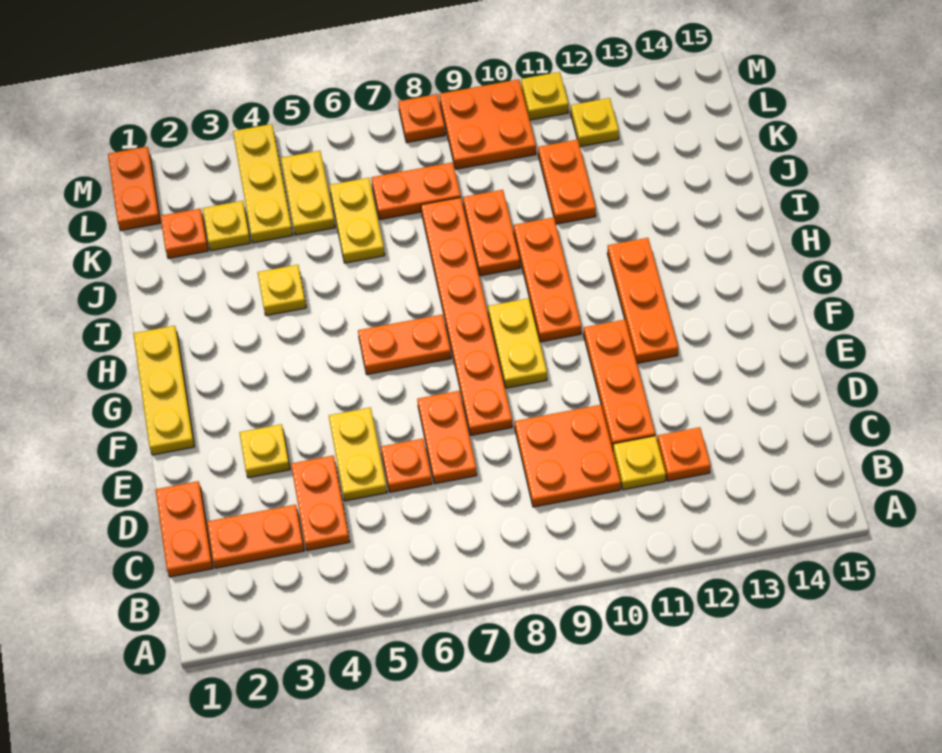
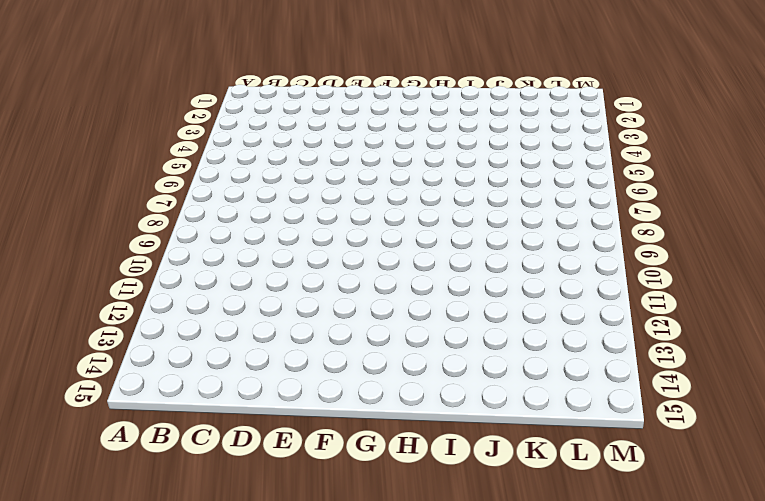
none -> orange plate C1:D1 level 1
none -> orange plate C2:C3 level 1
none -> orange plate C4:D4 level 1
none -> orange plate C9:D10 level 1

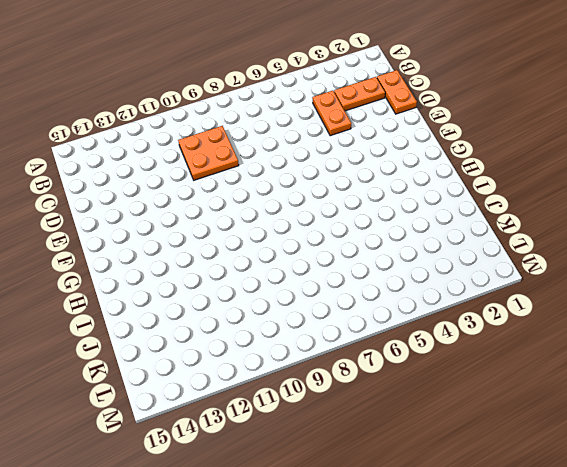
none -> yellow plate C11 level 1
none -> orange plate C12 level 1
none -> yellow plate D5:E5 level 1
none -> orange plate D6 level 1

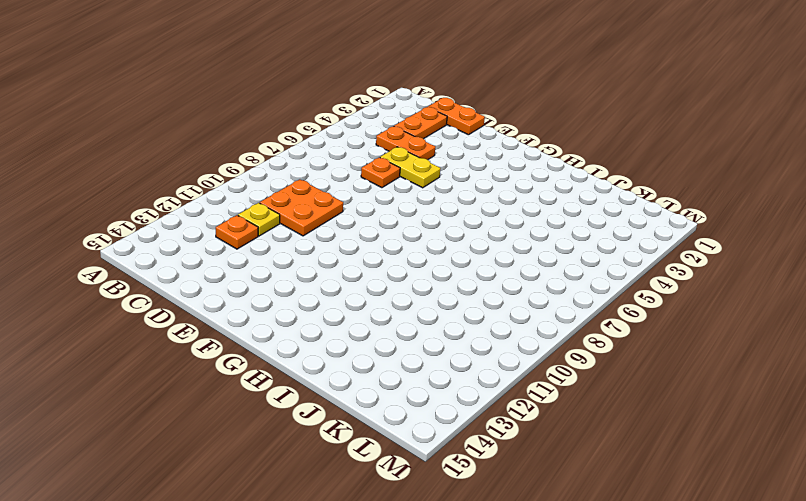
none -> orange plate D7:E7 level 1
none -> orange plate D11:F11 level 1
none -> yellow plate E3 level 1
none -> orange plate E8:J8 level 1

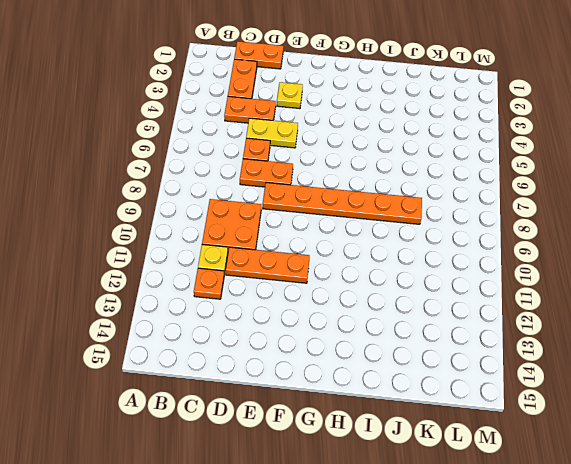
none -> yellow plate F1:H1 level 1
none -> yellow plate F9:G9 level 1
none -> orange plate F12:H12 level 1
none -> orange plate G6:G7 level 1

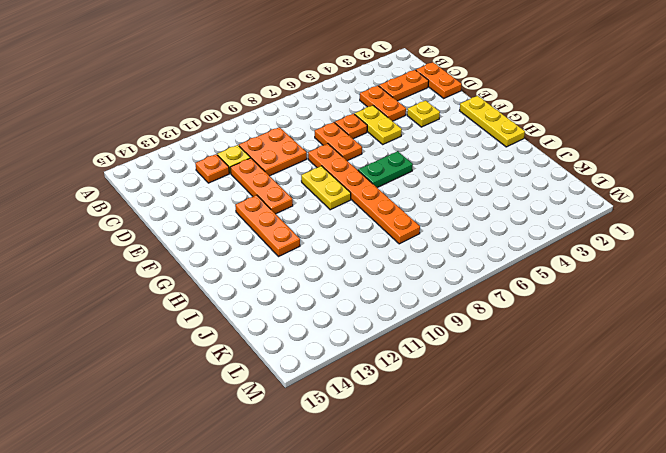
green plate G6:G7 level 1 -> orange plate G6:G7 level 1
none -> orange plate G10:I10 level 1
none -> yellow plate I4 level 1
none -> orange plate I9:J9 level 1
none -> yellow plate J6:K6 level 1

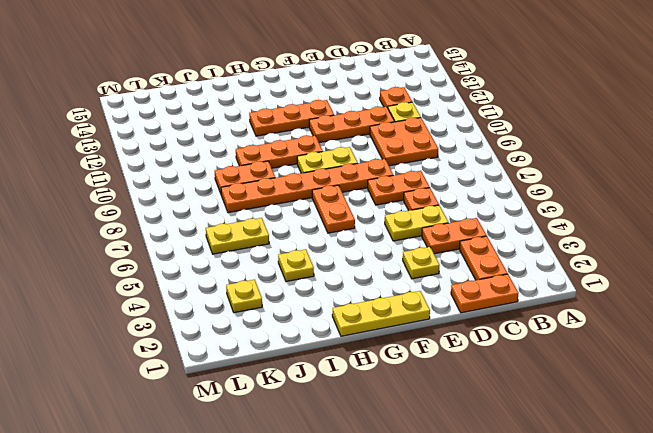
none -> orange plate J11:K11 level 1
none -> orange plate K2 level 1
none -> yellow plate K4:M4 level 1
none -> yellow plate K5:L5 level 1

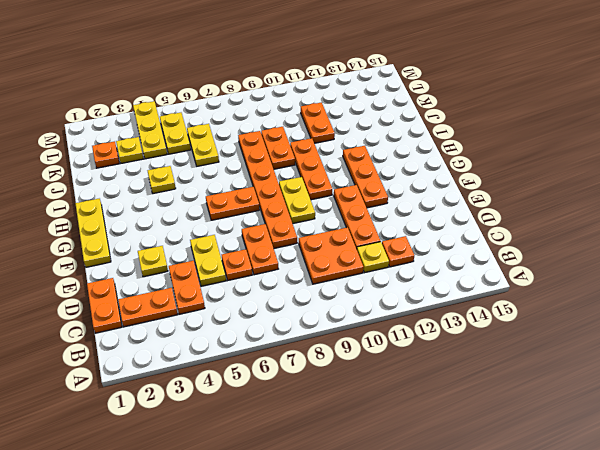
none -> orange plate K7:K8 level 1
none -> orange plate L1:M1 level 1
none -> orange plate L9:M10 level 1
none -> yellow plate L12 level 1

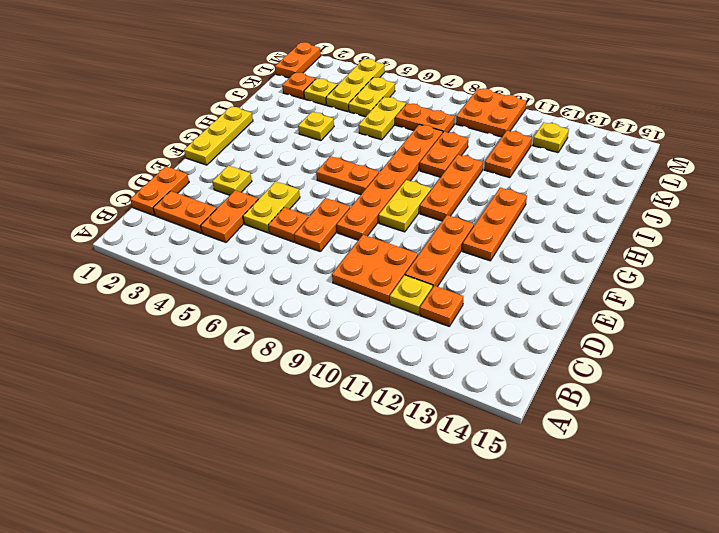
none -> orange plate M8 level 1
none -> yellow plate M11 level 1

